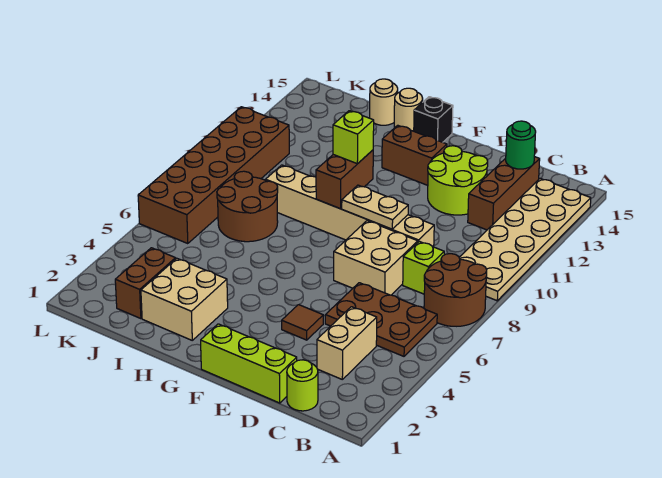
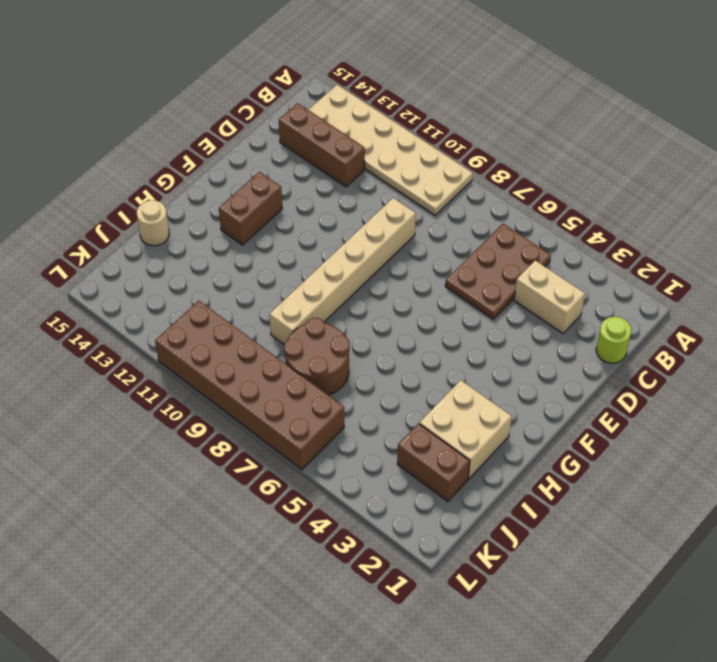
none -> brown round brick A7:B8 level 1
none -> lime brick C8 level 1
none -> lime brick D1:F1 level 1

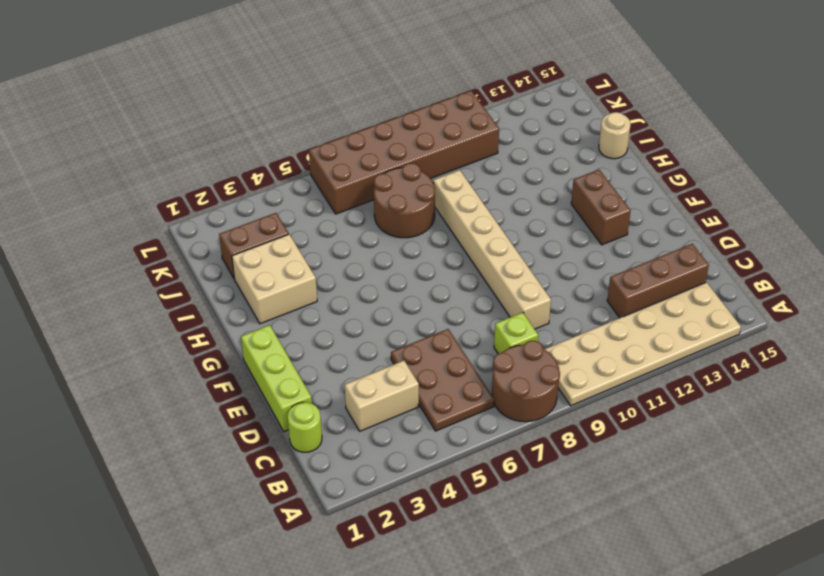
none -> tan brick D7:E8 level 1
none -> lime round brick D12:E13 level 1
none -> brown tile E4 level 1

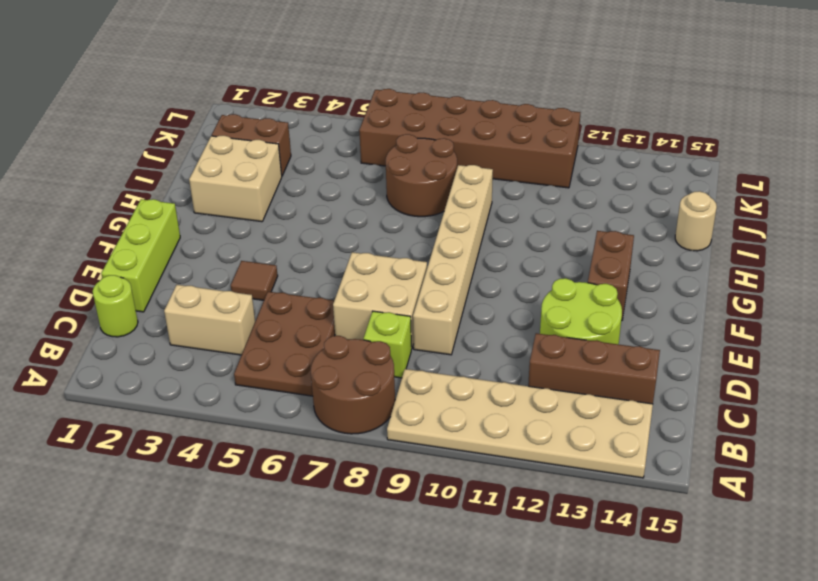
none -> black brick G15 level 1
none -> tan round brick H15 level 1
none -> green round brick C14 level 2

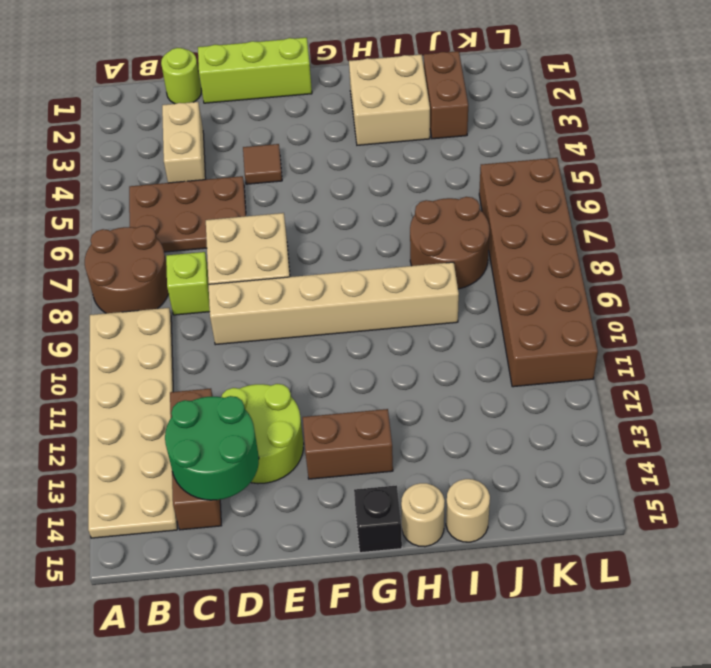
green round brick C13:D14 level 2 -> green round brick C14 level 2
none -> tan plate E9:F9 level 2
none -> brown brick G9:G10 level 2
none -> lime brick G10 level 3

